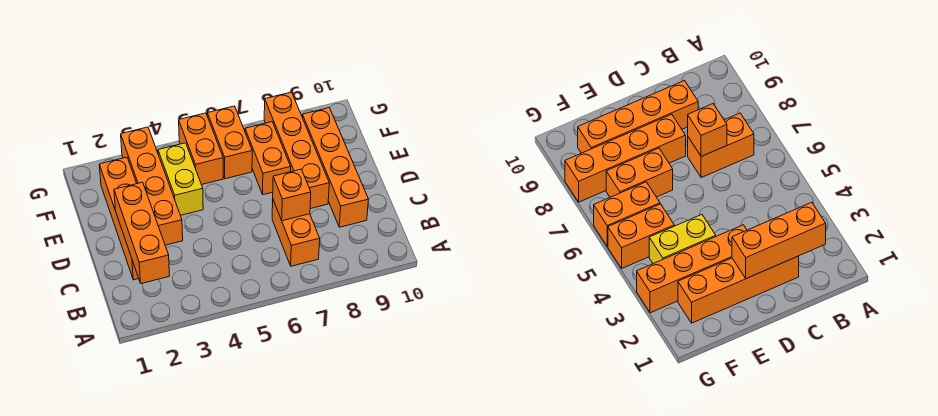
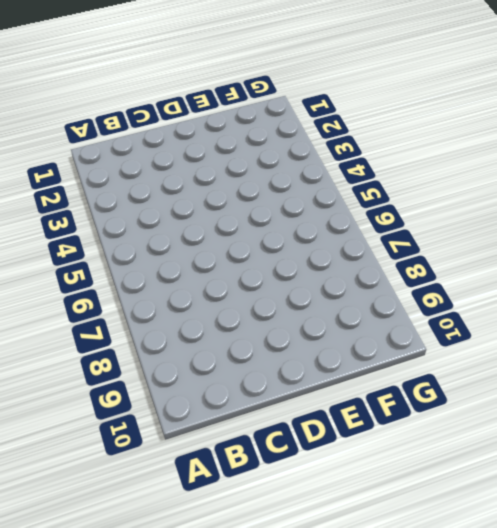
none -> orange brick B7:C7 level 1
none -> orange brick C2:F2 level 1

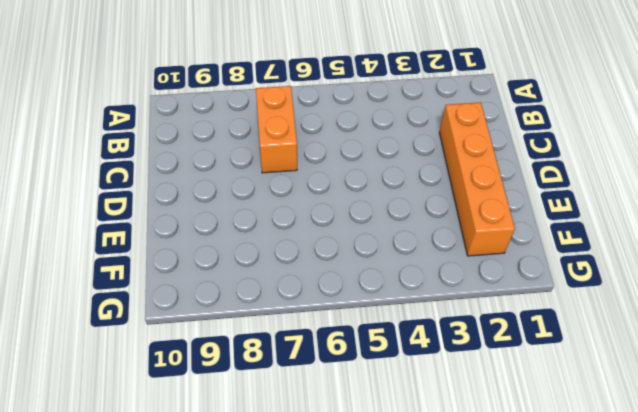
none -> orange brick C9:F9 level 1
none -> orange brick D3:G3 level 1

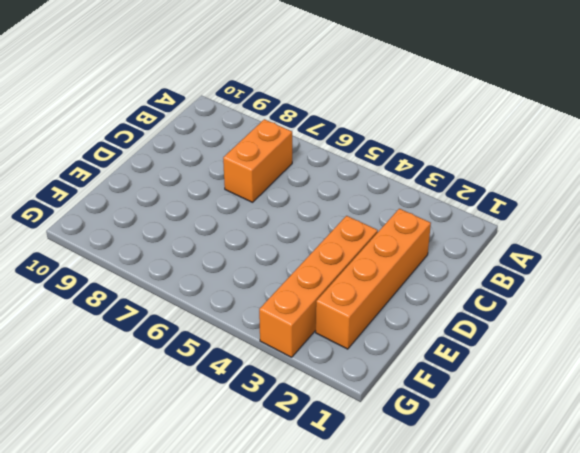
none -> orange brick C9:F9 level 1
none -> orange brick D8:G8 level 1

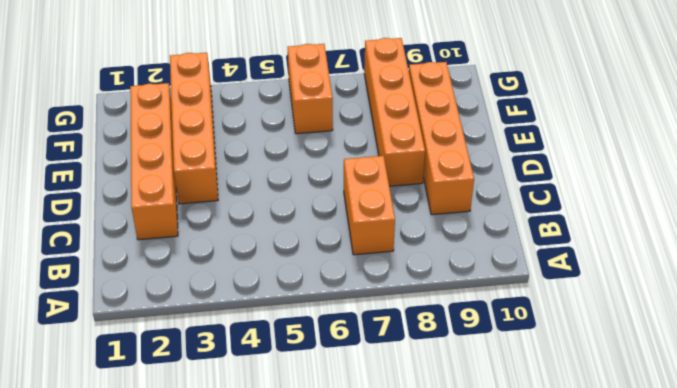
none -> yellow brick E4:F4 level 1
none -> orange brick E7:F7 level 1

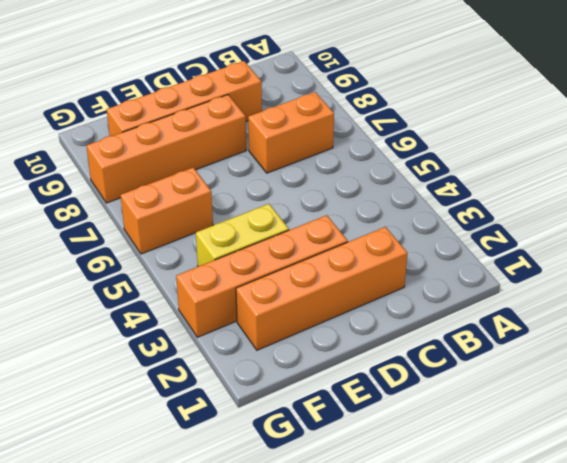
none -> orange brick E7:F7 level 1
none -> orange brick F5:G5 level 1

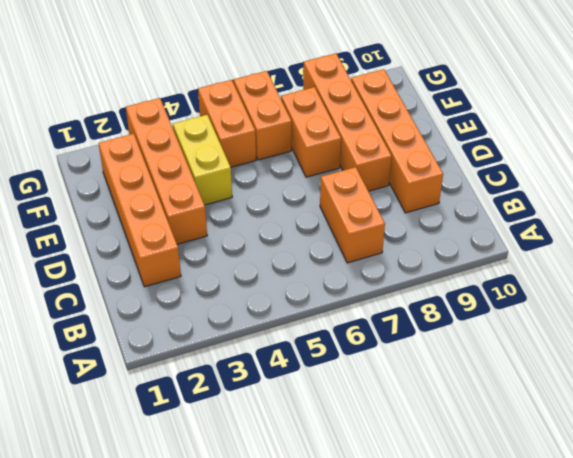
none -> orange brick B2:D2 level 2
none -> orange brick C7 level 2

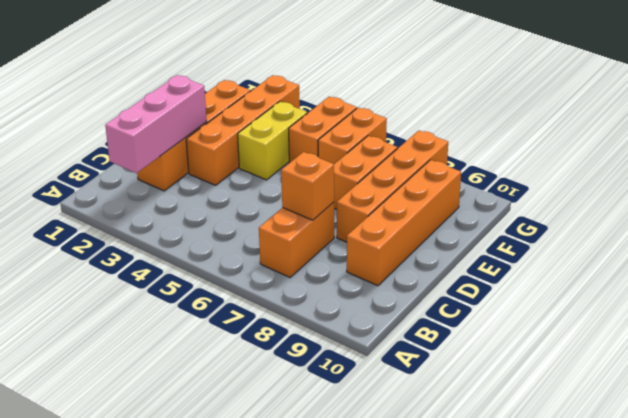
pink brick B2:D2 level 2 -> orange brick B2:D2 level 2

